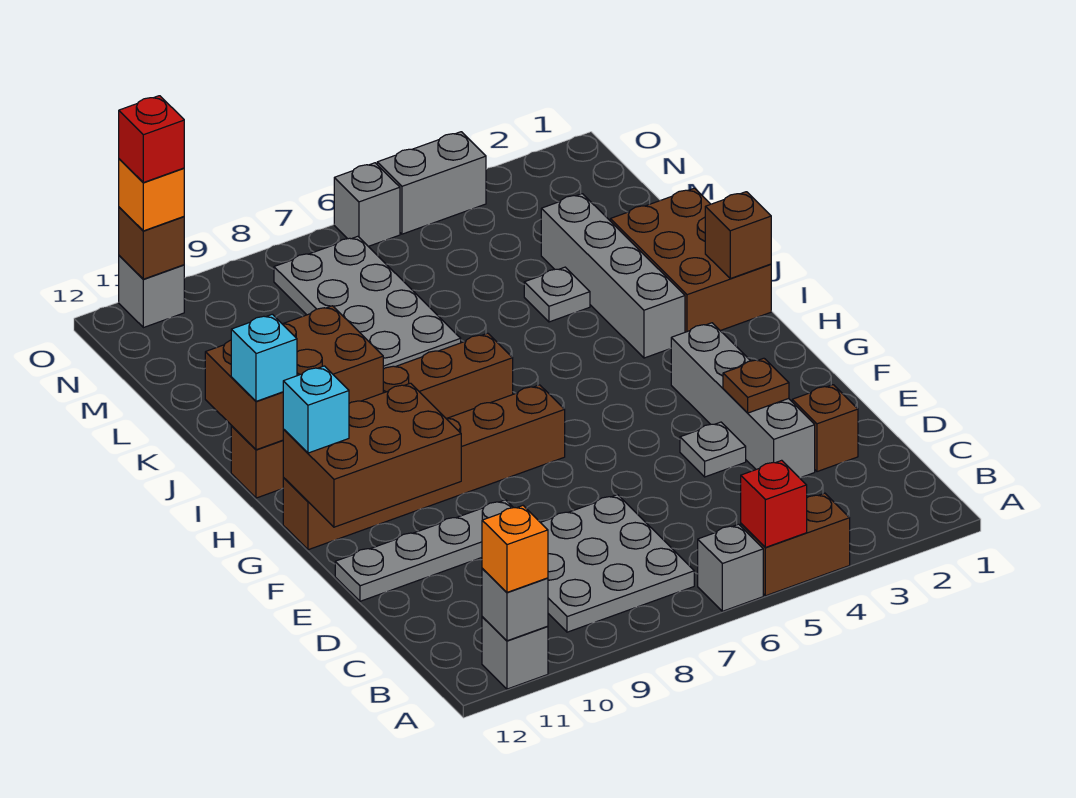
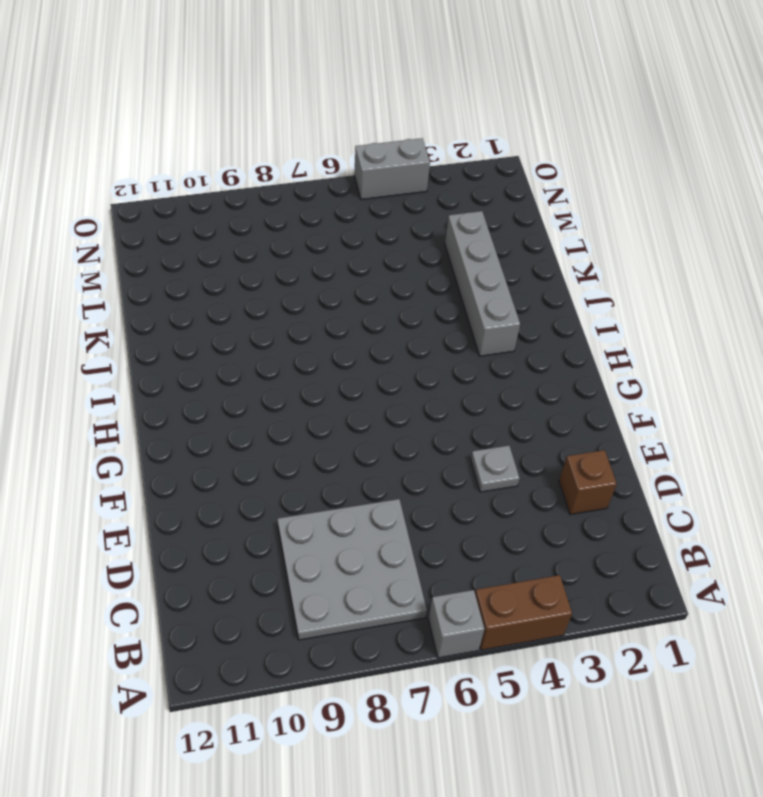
none -> grey brick A11 level 1
none -> grey brick D3:G3 level 1
none -> grey plate E9:E12 level 1

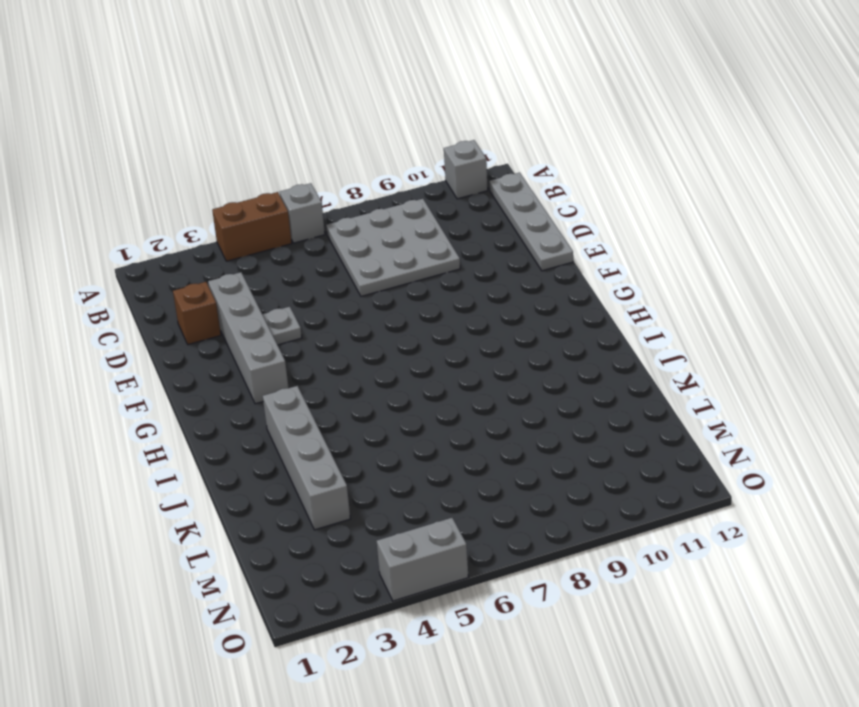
grey plate B12:E12 level 1 -> grey plate E9:E12 level 1
none -> brown brick G7:G12 level 1
none -> brown brick I1:K2 level 1
none -> brown brick I7:I12 level 1

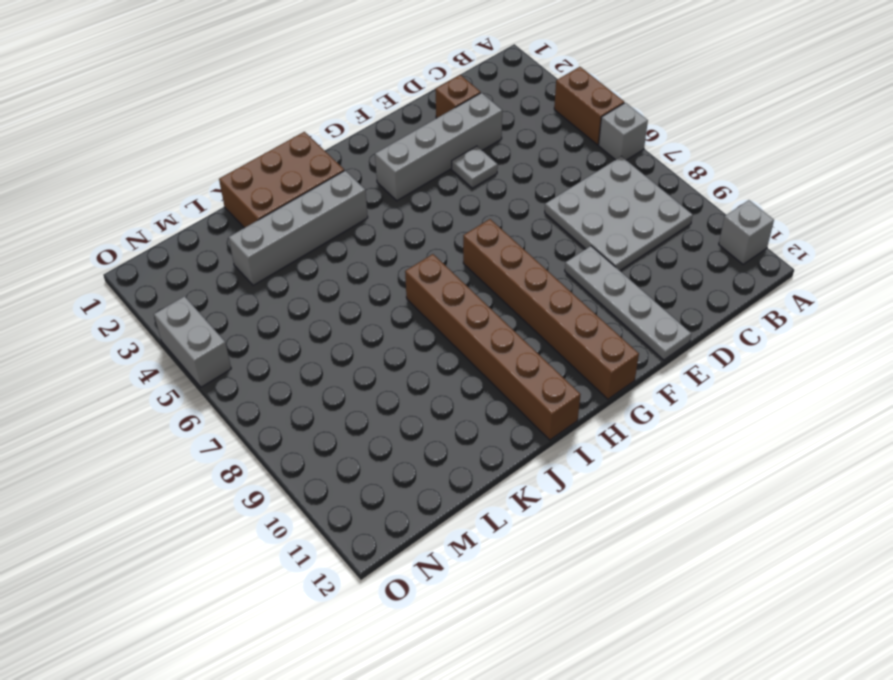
none -> grey plate K4 level 1
none -> grey plate K7:N8 level 1
none -> grey brick O6 level 1

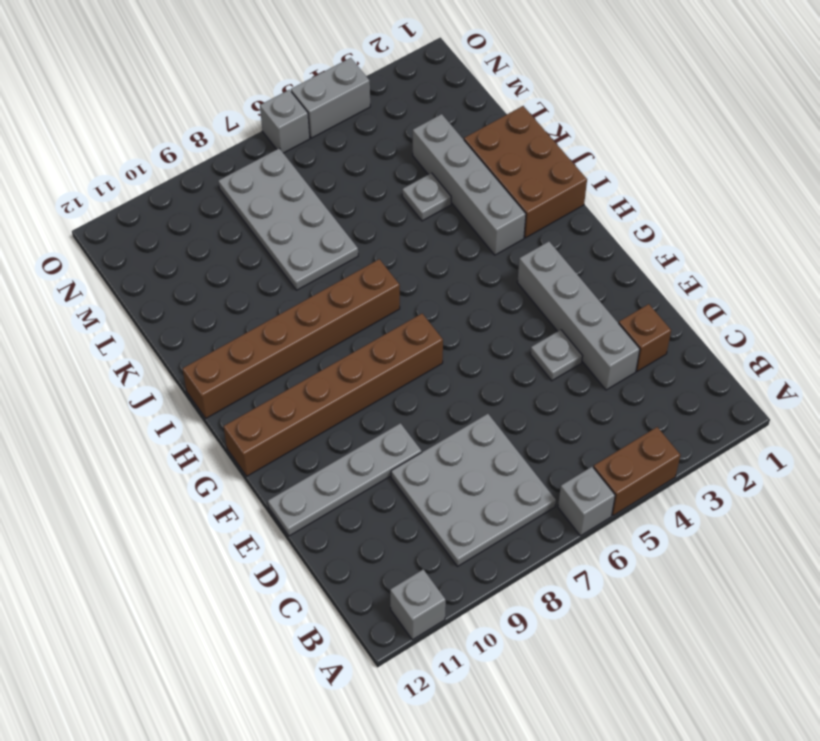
none -> grey brick O11 level 1
none -> red brick A5 level 2
none -> grey brick A11 level 2

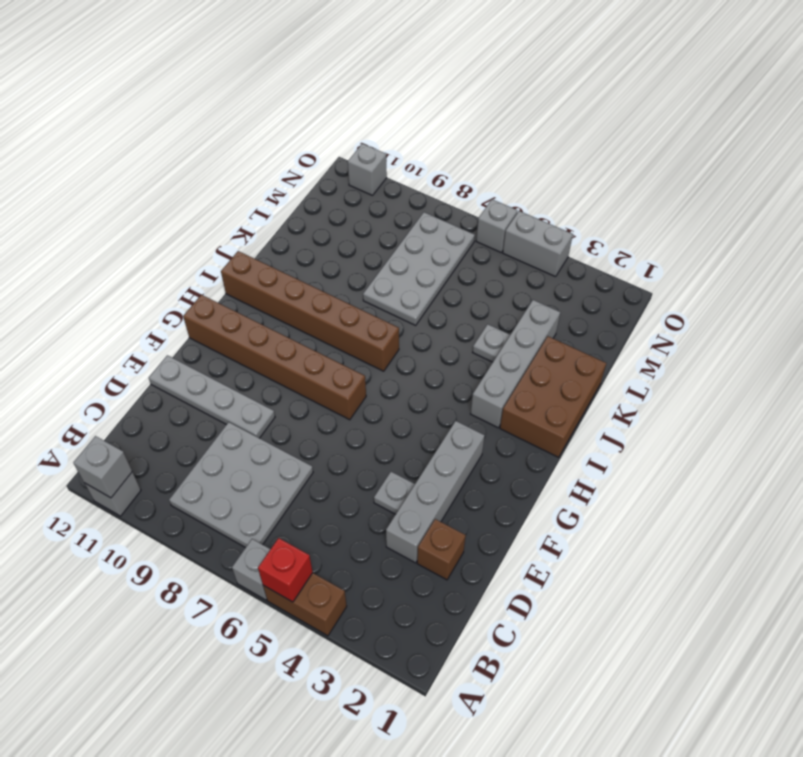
none -> brown plate E3 level 2
none -> brown brick F10:G12 level 2
none -> brown brick I1 level 2

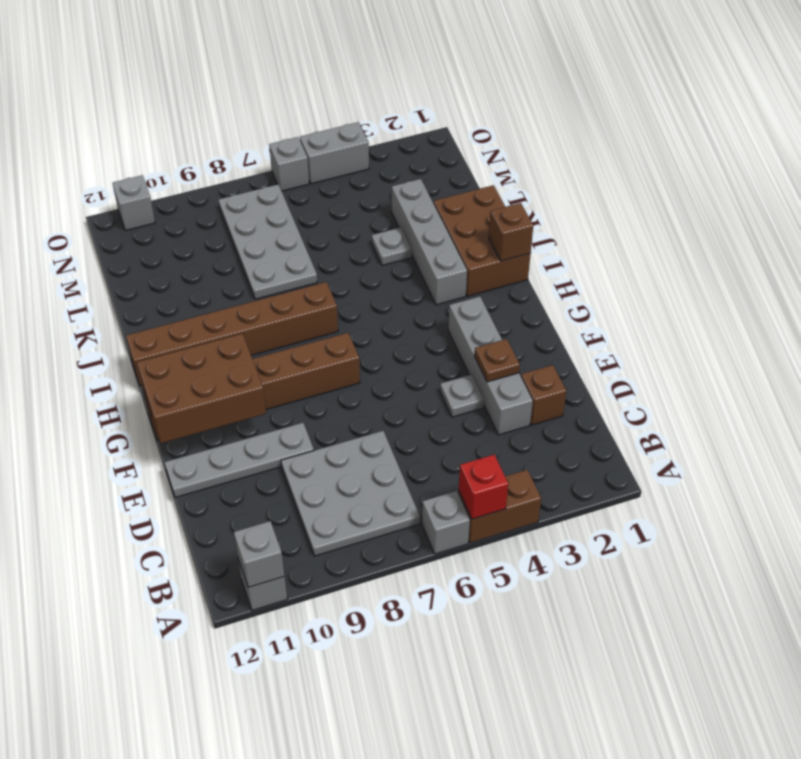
none -> brown brick I10:J12 level 2
none -> brown brick O11 level 2
none -> orange brick A11 level 3

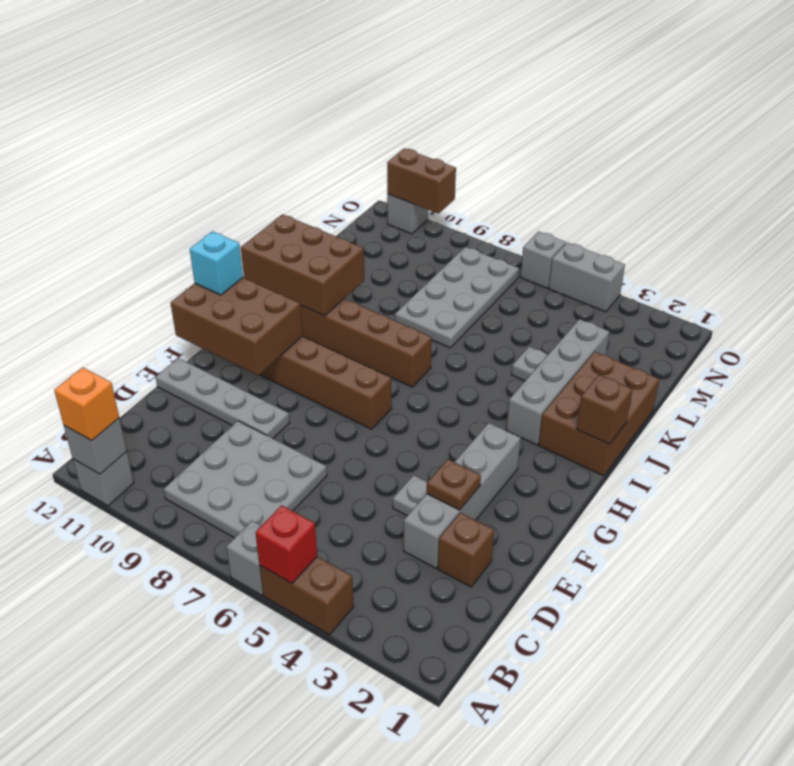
brown brick O10:O11 level 2 -> brown brick O11 level 2
none -> cyan brick I12 level 3
none -> orange brick O11 level 3
none -> red brick O11 level 4

